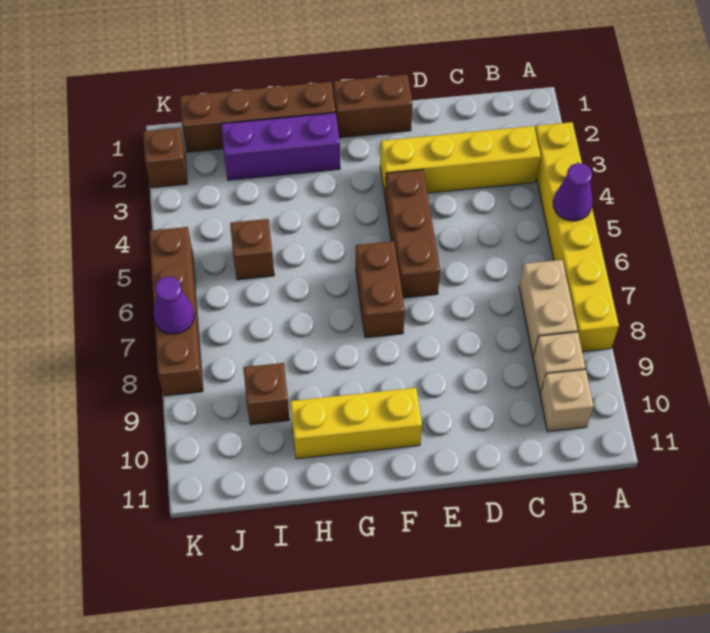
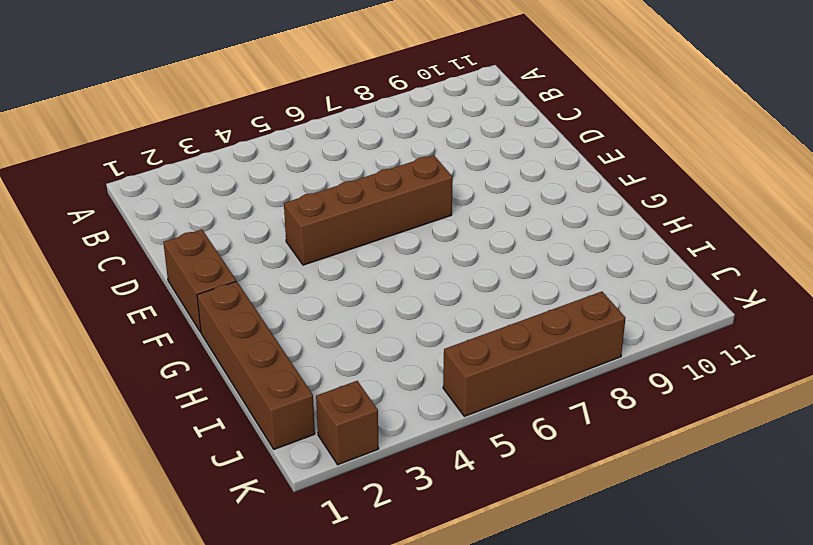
brown brick E4:E7 level 1 -> brown brick E4:E6 level 1
none -> yellow brick A3:A8 level 1
none -> yellow brick B3:E3 level 1
none -> tan brick B7:B8 level 1

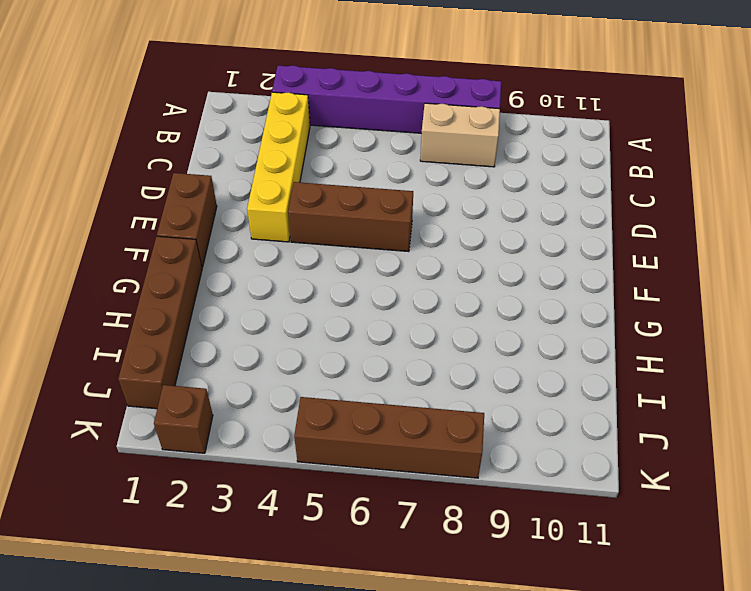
purple brick A3:A8 level 1 -> yellow brick A3:A8 level 1
none -> tan brick B9 level 1
none -> tan brick B10 level 1
none -> brown brick F6:F7 level 1

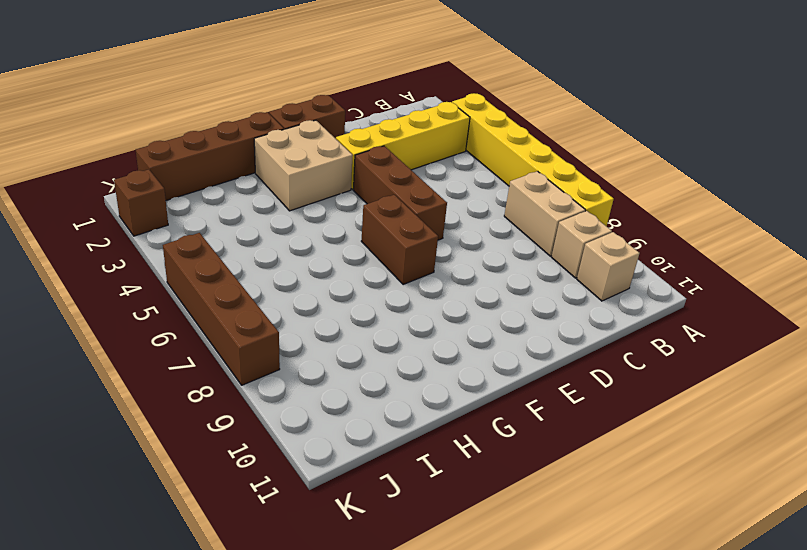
tan brick F2:G3 level 1 -> purple brick G2:I2 level 1
none -> yellow brick F10:H10 level 1
none -> brown brick I5 level 1
none -> brown brick I9 level 1

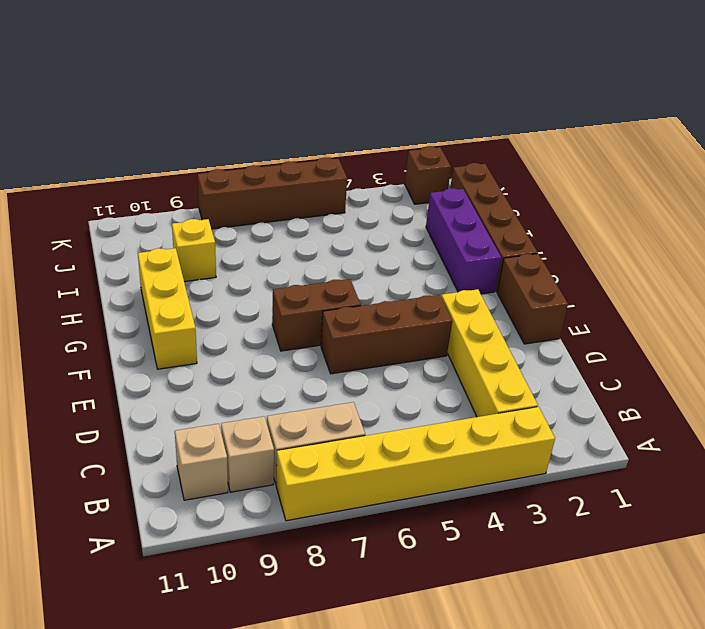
yellow brick I9 level 1 -> brown brick I9 level 1
none -> brown brick I5 level 1
none -> purple cone A5 level 2
none -> purple cone K7 level 2

